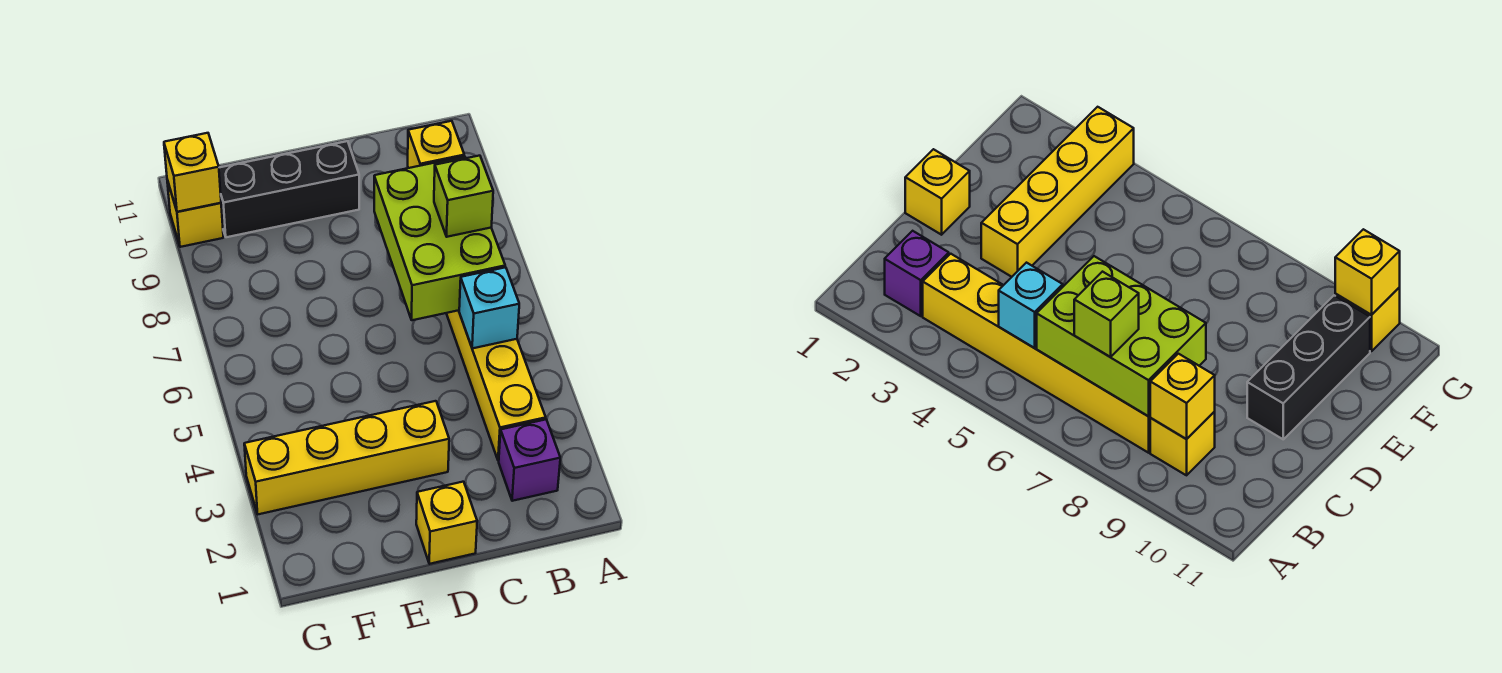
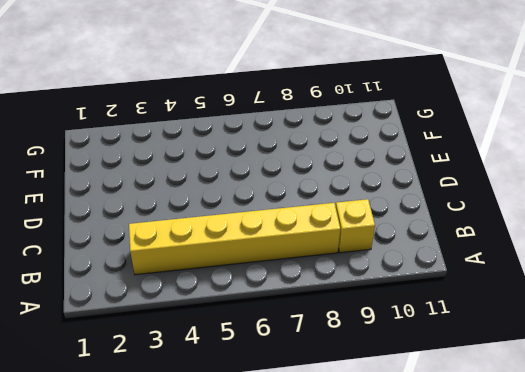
none -> purple brick B2 level 1
none -> yellow brick D1 level 1
none -> yellow brick D3:G3 level 1

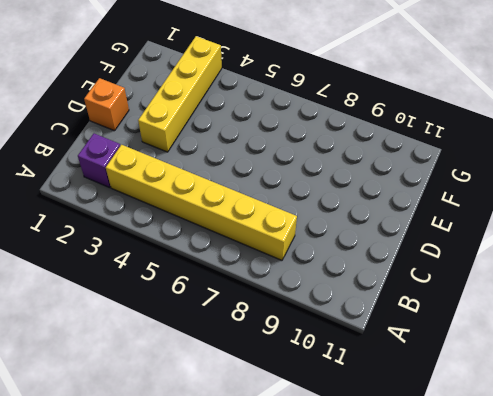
orange brick D1 level 1 -> yellow brick D1 level 1
none -> yellow brick B9 level 1
none -> black brick D10:F10 level 1
none -> yellow brick G10 level 1

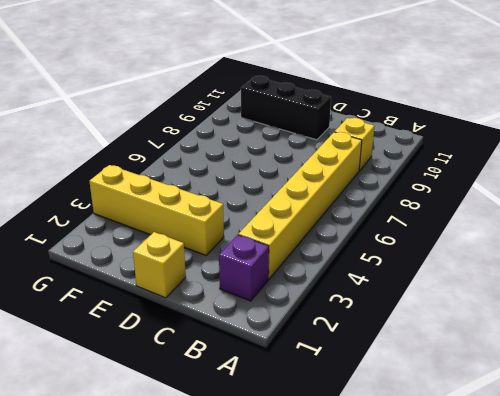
none -> yellow brick G10 level 1
none -> cyan brick B5 level 2
none -> lime brick B6:C8 level 2

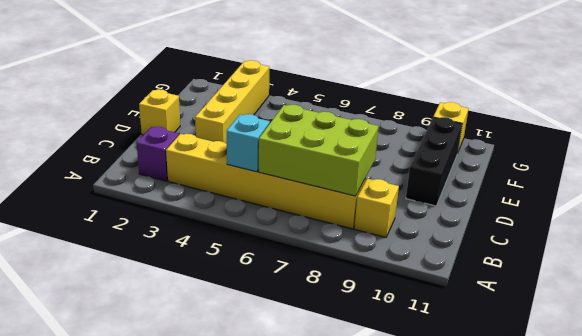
none -> yellow brick B9 level 2
none -> yellow brick G10 level 2
none -> lime brick B7 level 3

